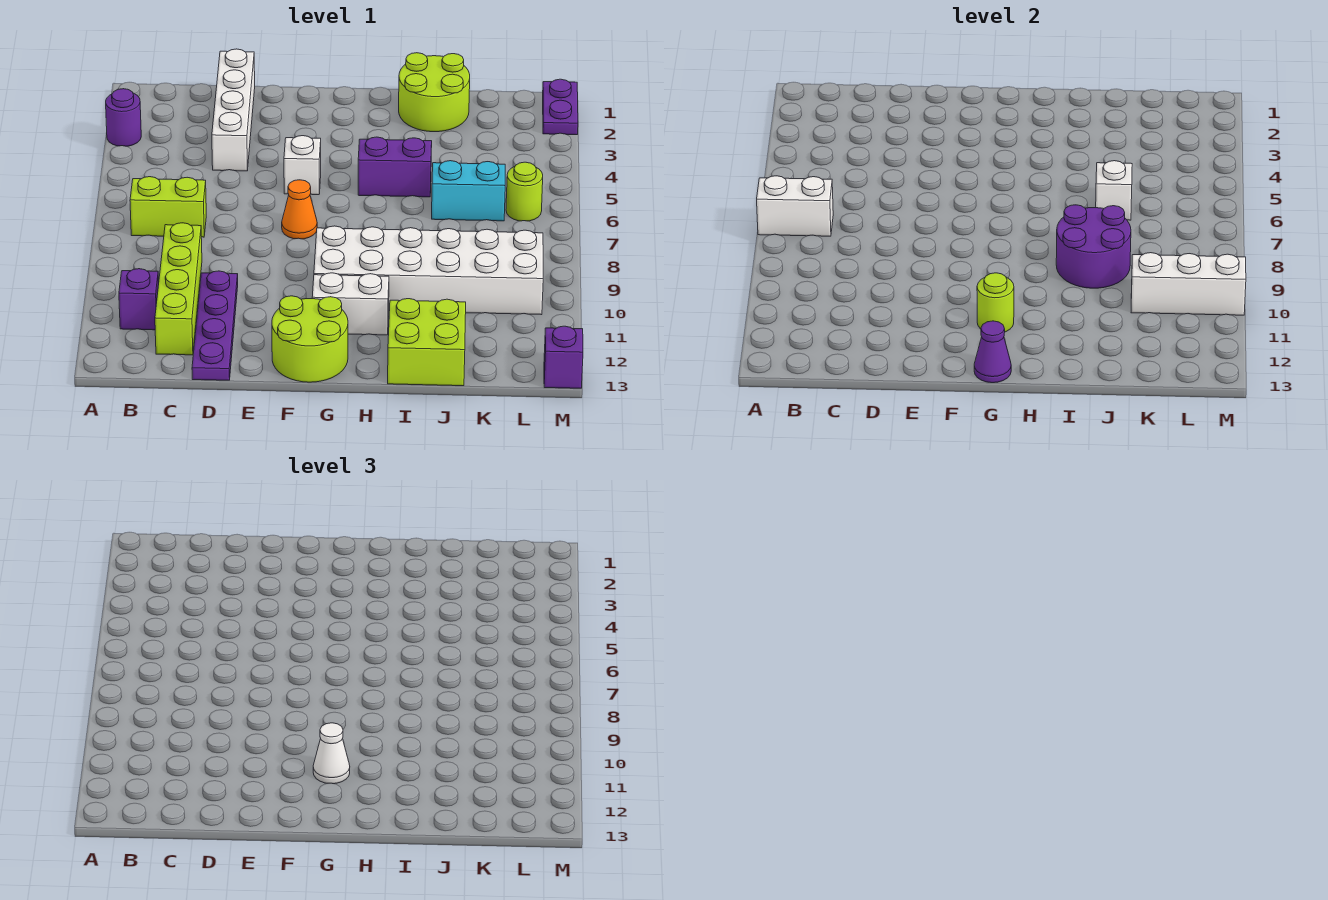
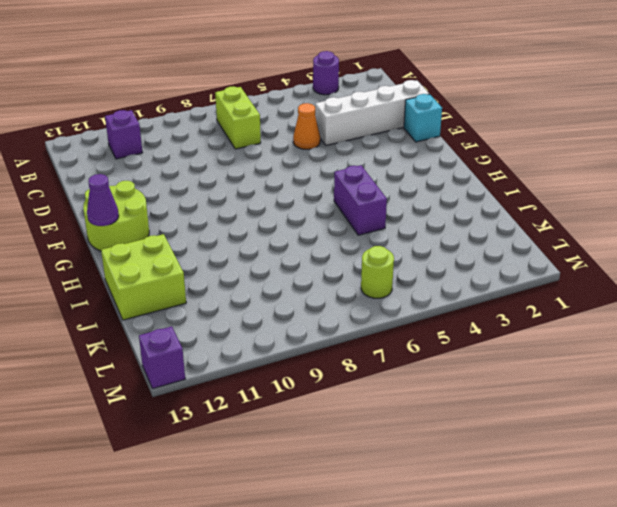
orange cone D5 level 1 -> orange cone F7 level 1
cyan brick E1 level 1 -> none
none -> lime brick C9:C12 level 1
none -> purple plate D10:D13 level 1
none -> white brick F5 level 1

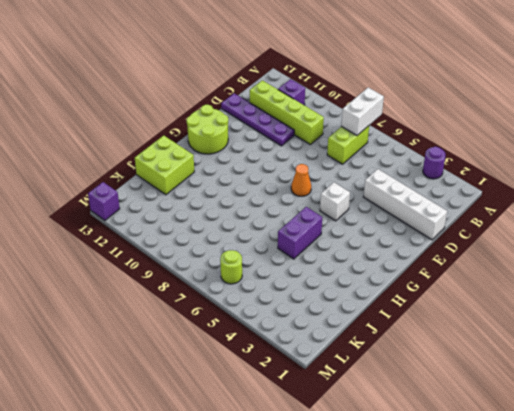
none -> white brick G9:L10 level 1
none -> white brick G11:H11 level 1
none -> lime round brick I1:J2 level 1

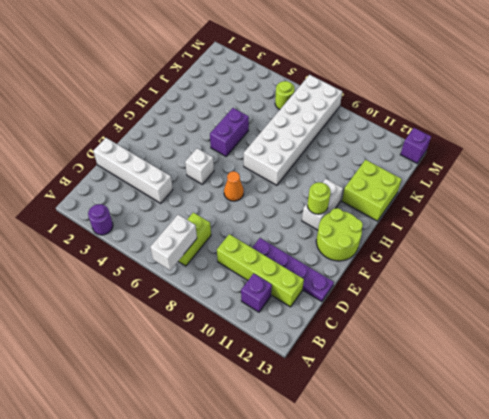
white brick H7:M8 level 1 -> white brick G9:L10 level 1
none -> lime round brick I1:J2 level 1
none -> cyan brick J6:K6 level 1
none -> purple plate M1:M2 level 1

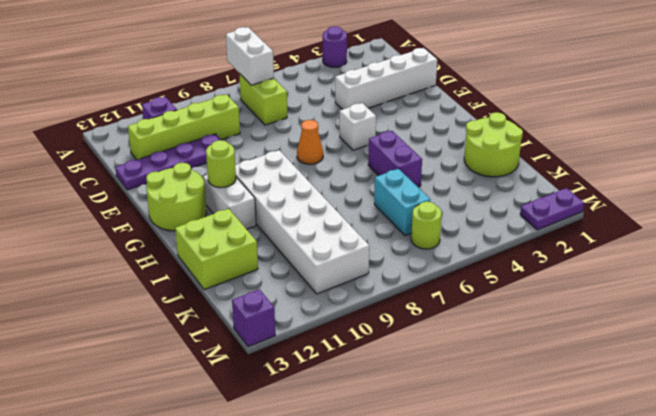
none -> purple cone G13 level 2
none -> purple round brick I8:J9 level 2
none -> white brick J6 level 2

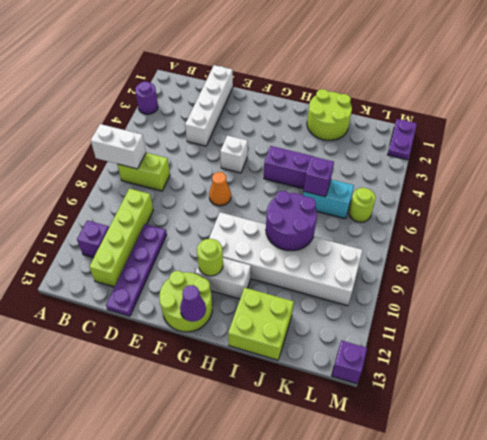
purple brick J6 level 2 -> white brick J6 level 2
none -> white brick K10:M10 level 2
none -> white cone G11 level 3

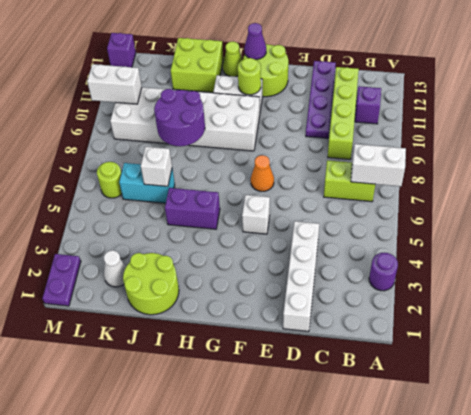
lime cone H13 level 1 -> none
white cone K2 level 1 -> white cone G11 level 3
white brick L10:M10 level 2 -> white brick K10:M10 level 2

